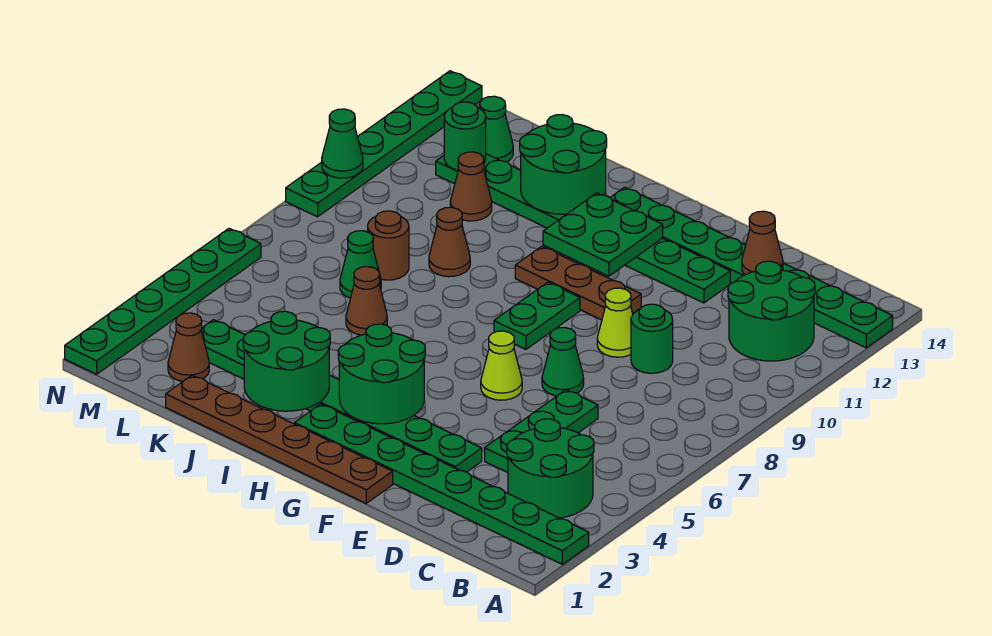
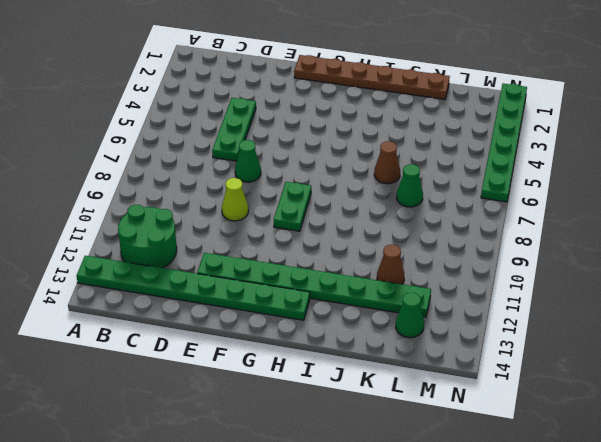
none -> green plate A2:H2 level 1
none -> green round brick B3:C4 level 1
none -> green round brick D9 level 1
none -> green plate E3:L3 level 1

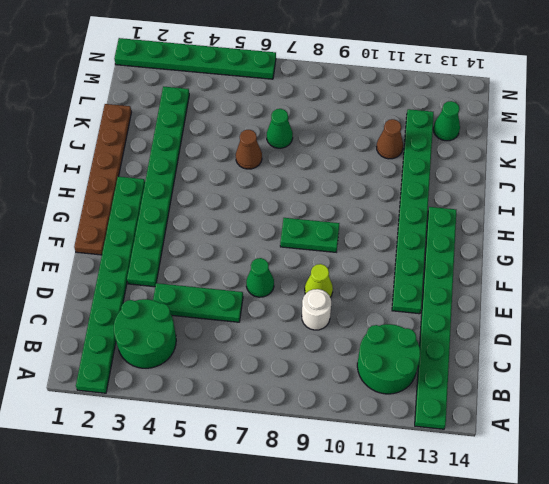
white round brick D9 level 1 -> green round brick D9 level 1
none -> lime cone F6 level 1
none -> brown plate F10:H10 level 1
none -> brown cone J9 level 1
none -> brown round brick K8 level 1

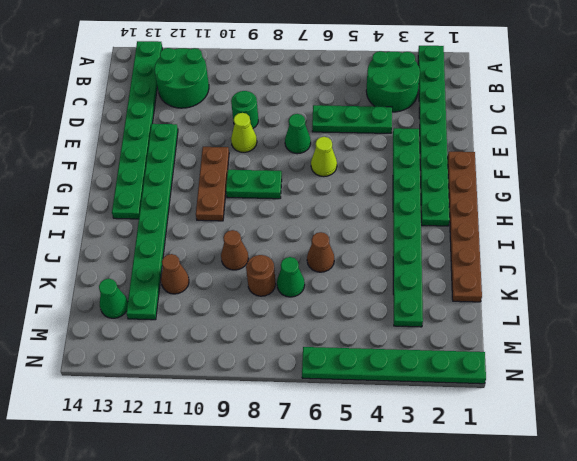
none -> brown cone L2 level 1
none -> green plate N9:N14 level 1
none -> brown cone D13 level 2
none -> green round brick G3:H4 level 2

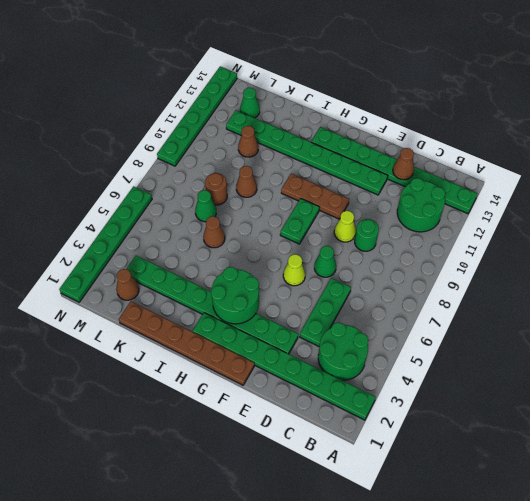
none -> green plate G11:H12 level 2
none -> green round brick I2:J3 level 2
none -> green round brick I12:J13 level 2
none -> green round brick L12 level 2

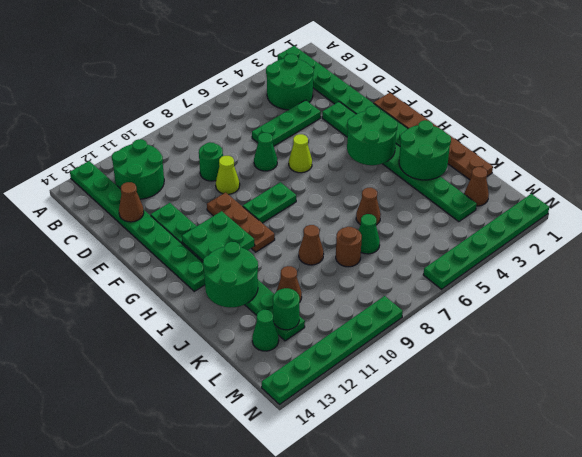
none -> green cone N10 level 2

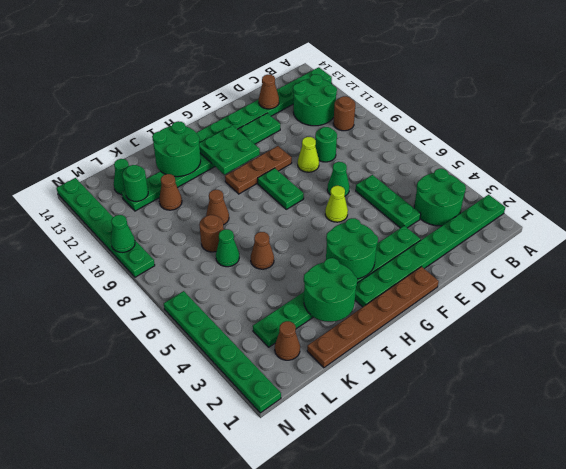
brown round brick B10 level 1 -> none

